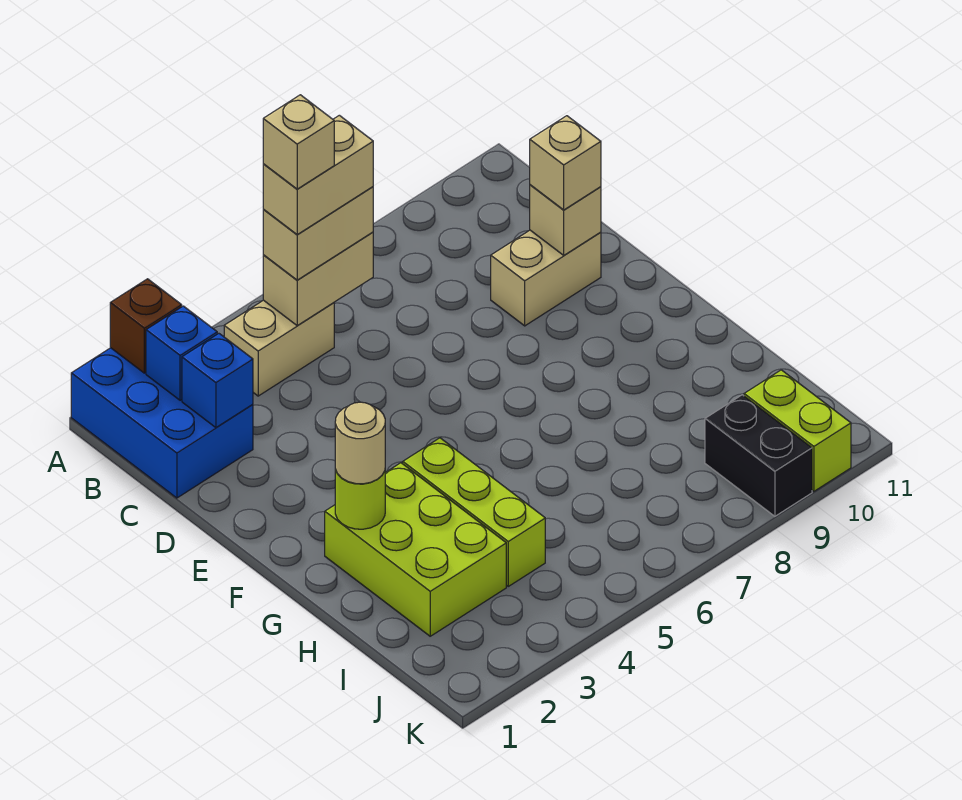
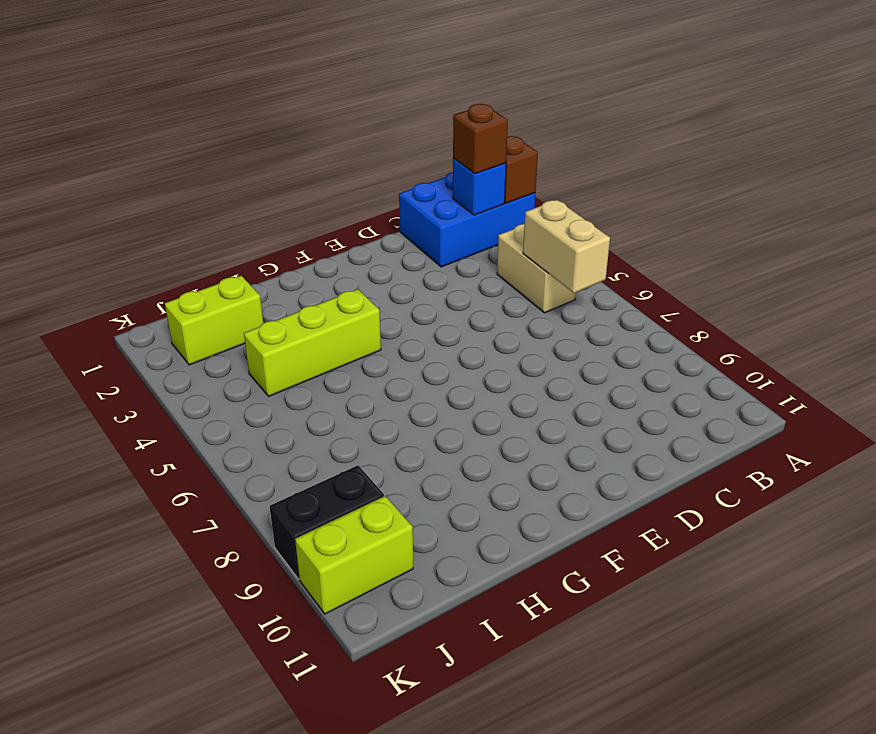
brown brick B2 level 3 -> none
lime brick I2:J2 level 1 -> lime brick G2:I3 level 1
none -> tan brick D9:D10 level 1
none -> blue brick C2 level 2
none -> tan brick D10 level 2

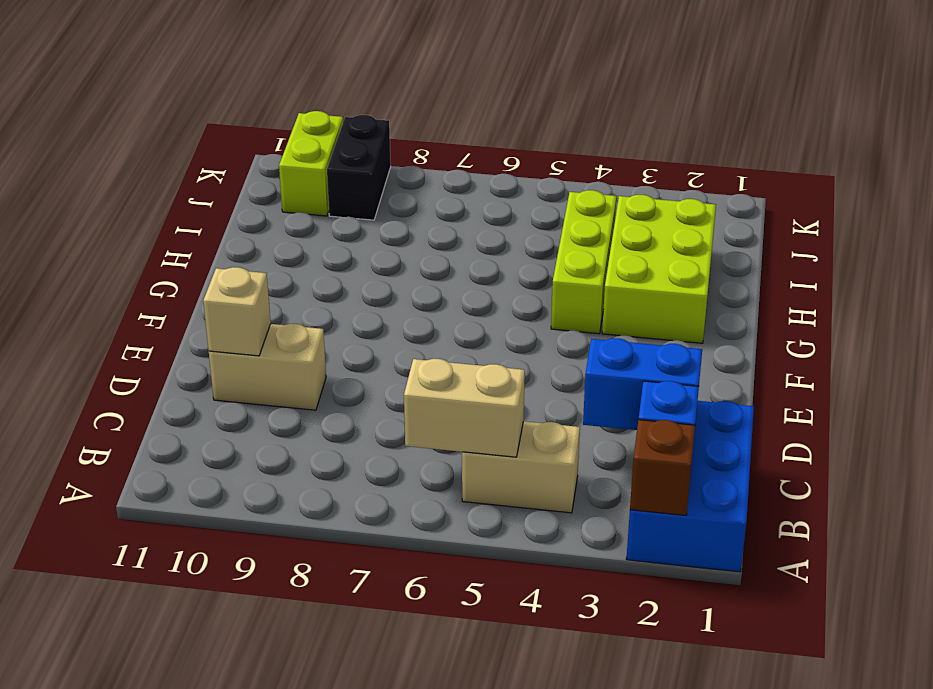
blue brick C2:C3 level 2 -> blue brick C2 level 2
none -> lime round brick G2 level 2
none -> tan brick B5:B6 level 3
none -> tan brick D10 level 3

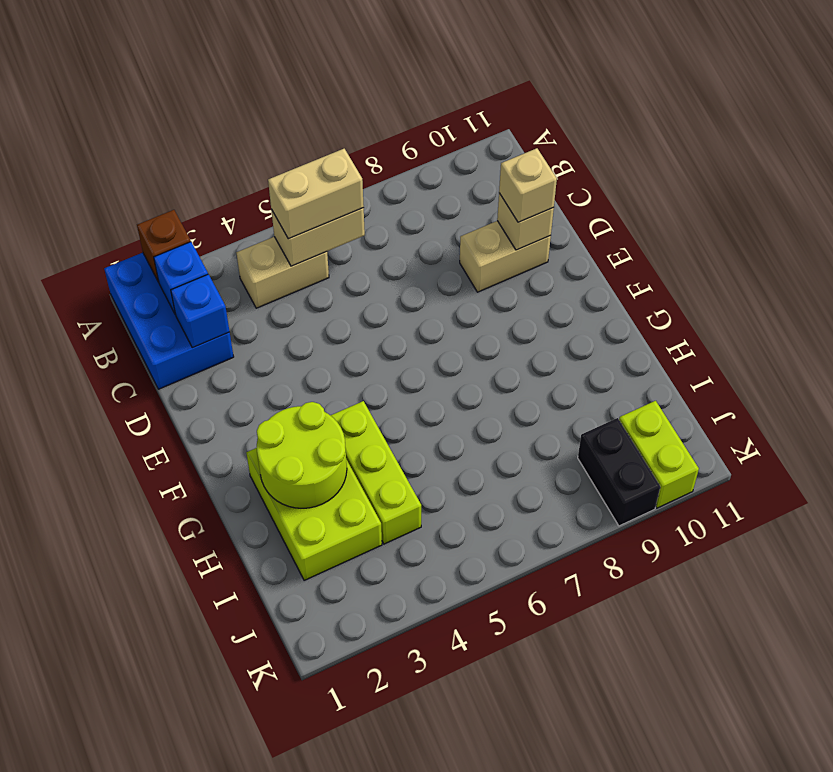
lime round brick G2:H3 level 2 -> lime round brick G2 level 2
none -> tan round brick G2 level 3
none -> tan brick B5:B6 level 4
none -> tan brick B5 level 5

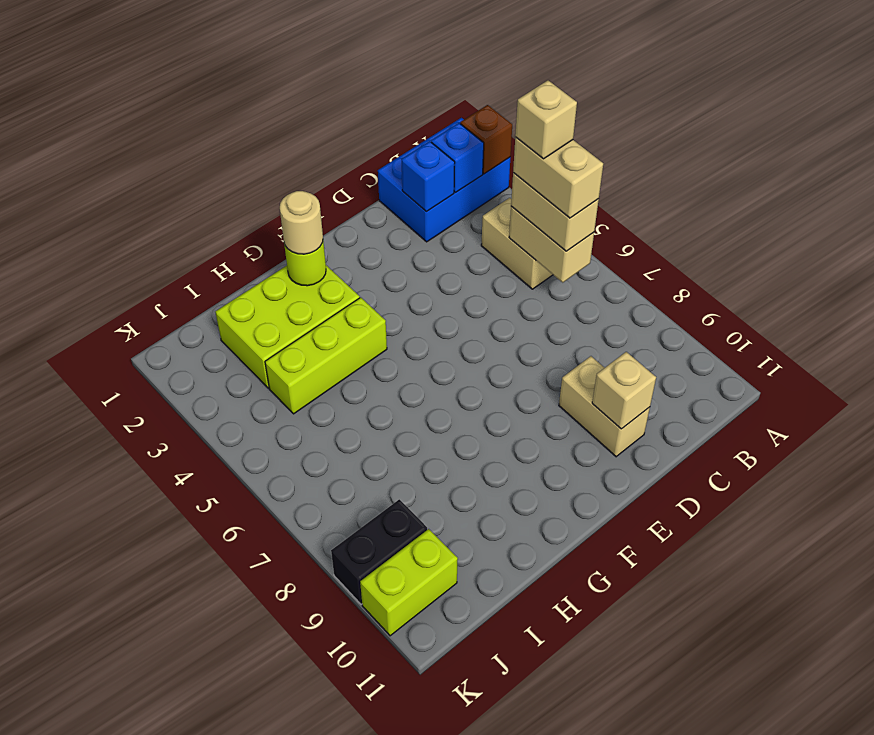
none -> tan brick D10 level 3

